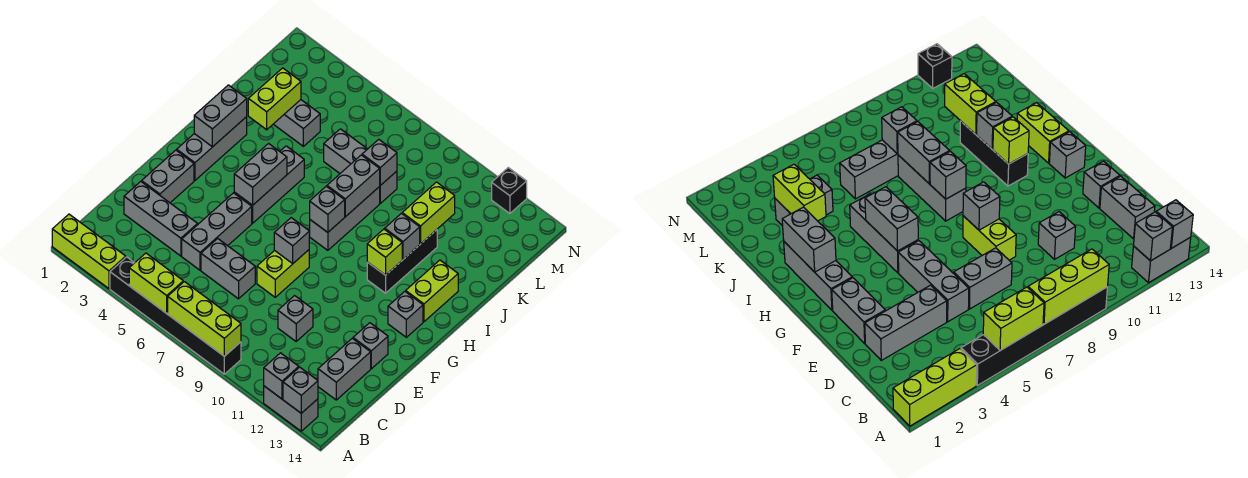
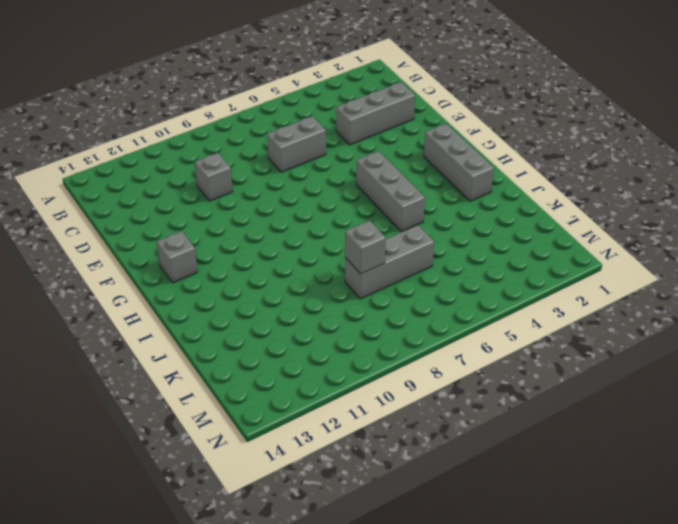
none -> lime brick A1:A3 level 1
none -> black brick A4:A9 level 1
none -> grey brick A12:A13 level 1
none -> grey brick C13:D13 level 1

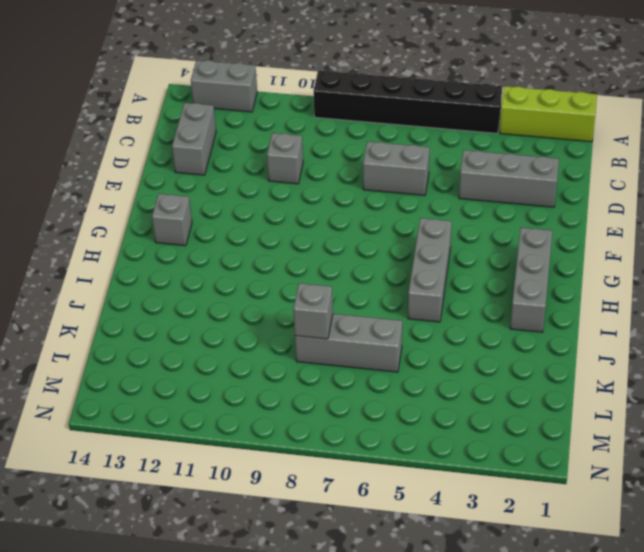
none -> grey brick D5:F5 level 1
none -> grey brick E2:F2 level 1
none -> lime brick E8:F8 level 1
none -> grey brick E13 level 1

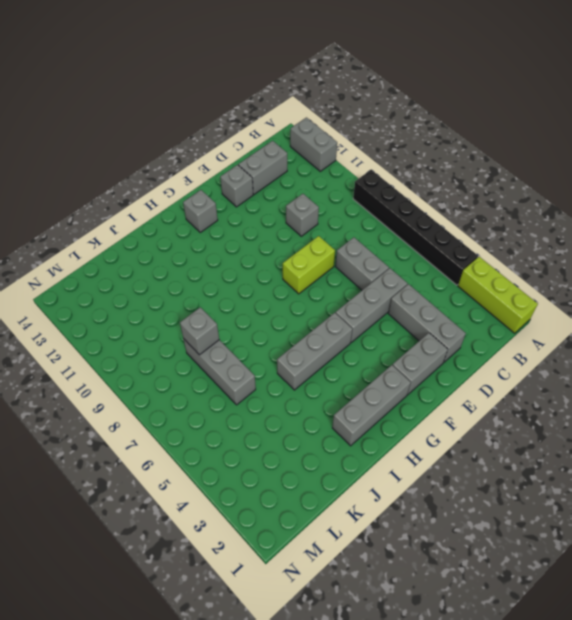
none -> grey brick H8:J8 level 1
none -> black brick H11:J11 level 1
none -> lime brick H13:I13 level 1
none -> grey brick K3:K4 level 1

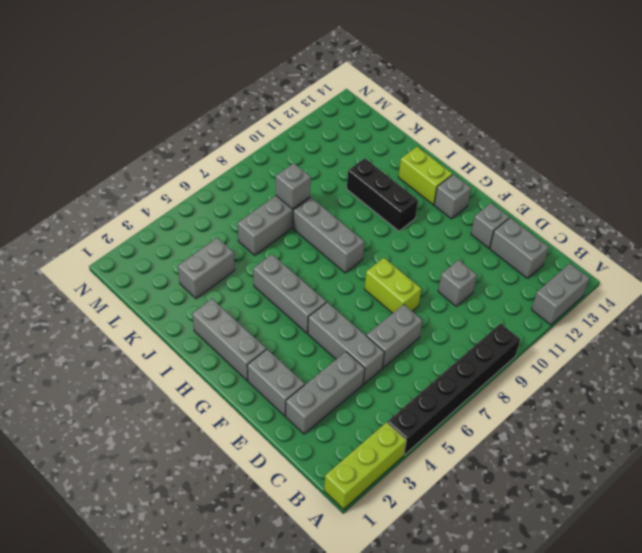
none -> black brick N12 level 1
none -> lime brick A5:A6 level 2
none -> lime brick A7:A9 level 2
none -> grey brick A12 level 2

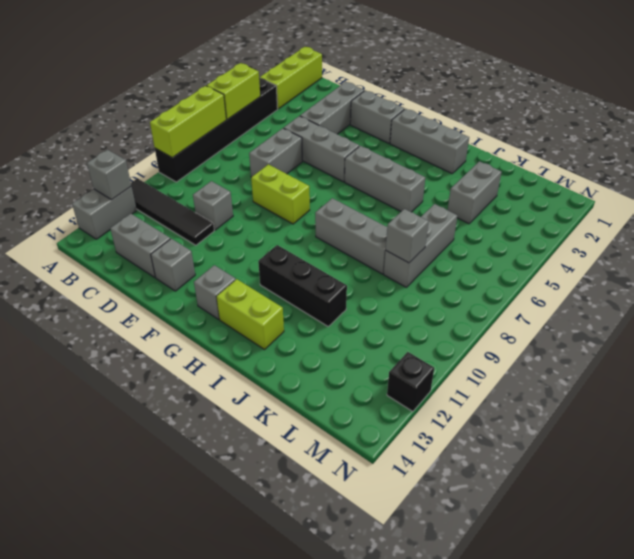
black tile A11:D11 level 1 -> none
none -> grey brick A13 level 2
none -> grey brick F8 level 2
none -> grey brick G5:H5 level 2
none -> grey brick H2:I2 level 2

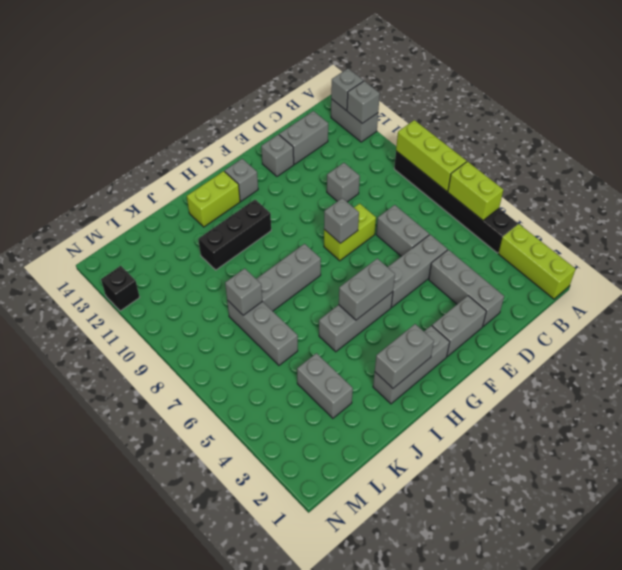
none -> grey brick H8 level 2
none -> lime brick H11 level 2
none -> grey brick I8:J8 level 2
none -> grey brick I11 level 2

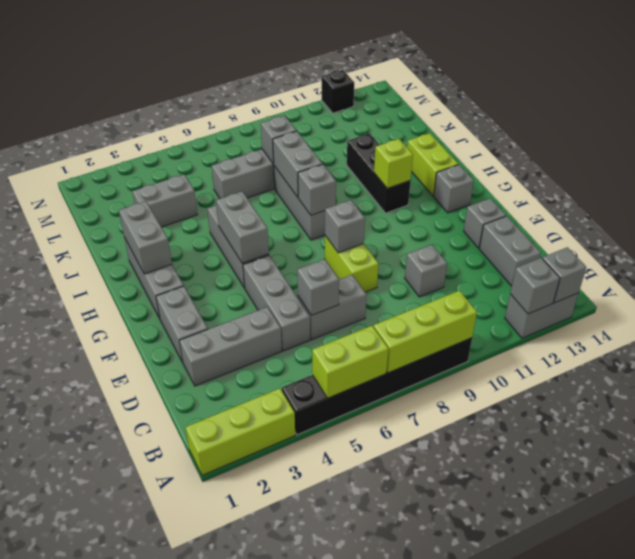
grey brick D6 level 2 -> grey brick I11 level 2
none -> lime brick J3:K3 level 2
none -> lime brick J11:K11 level 2

